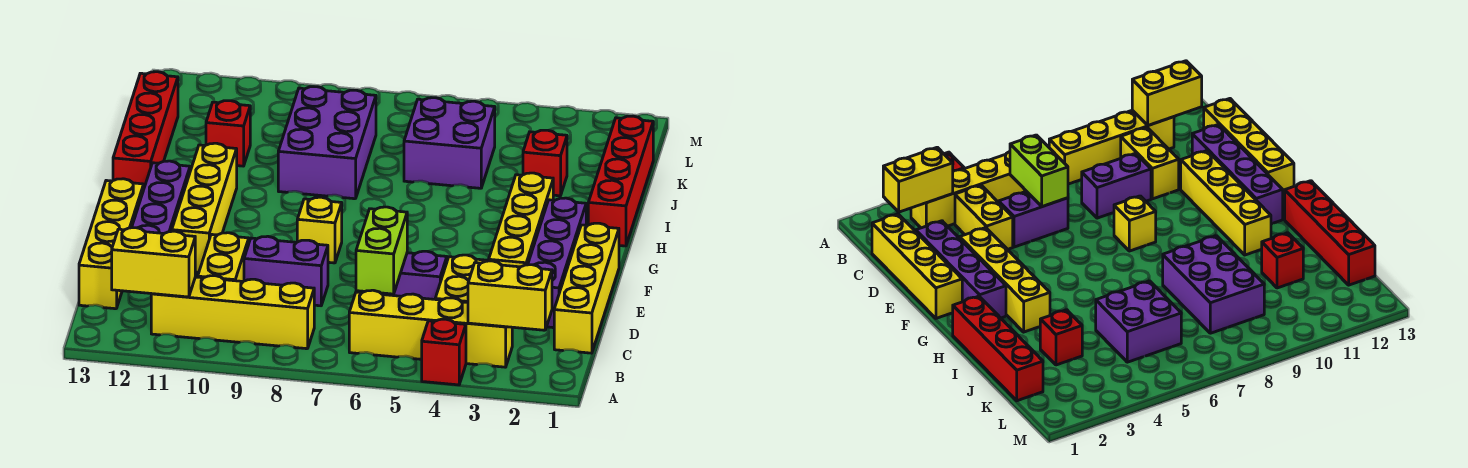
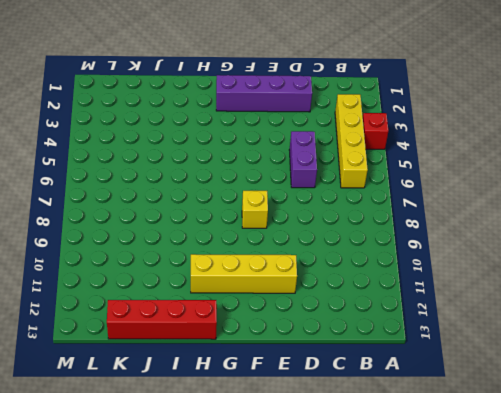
none -> yellow brick B8:B11 level 1
none -> yellow brick C1:F1 level 1
none -> yellow brick C4:D4 level 1

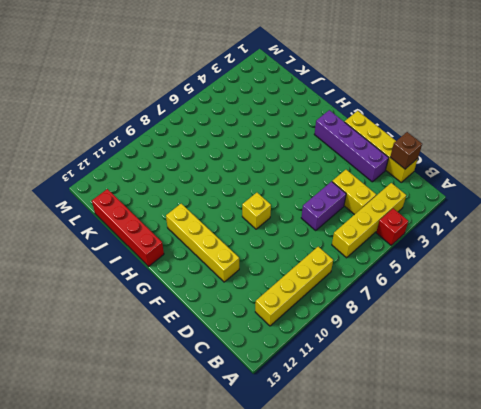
brown brick C1 level 2 -> none
none -> yellow brick C10:D10 level 1
none -> yellow brick C13:F13 level 1
none -> purple brick D8:D9 level 1

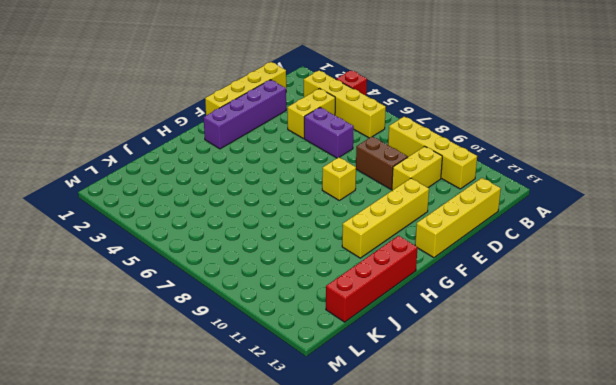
brown brick D8:D9 level 1 -> purple brick D8:D9 level 1
none -> purple brick D12:G12 level 1
none -> yellow brick E3:H3 level 1
none -> red brick H1:K1 level 1

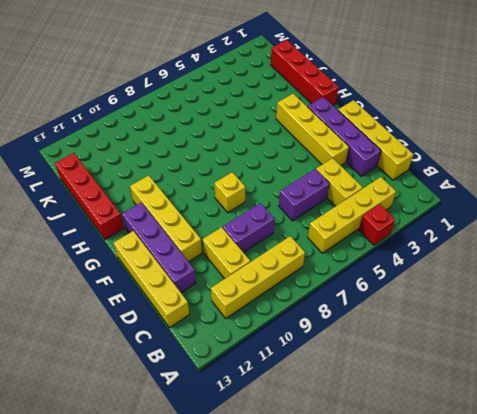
none -> purple brick I8:K9 level 1
none -> red brick J3 level 1
none -> purple brick J5:K6 level 1

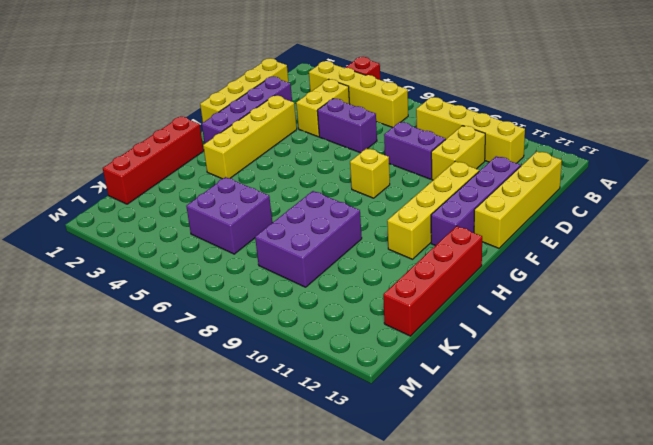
none -> red brick J3 level 1
none -> red brick J11 level 1
none -> yellow brick B2:B3 level 2

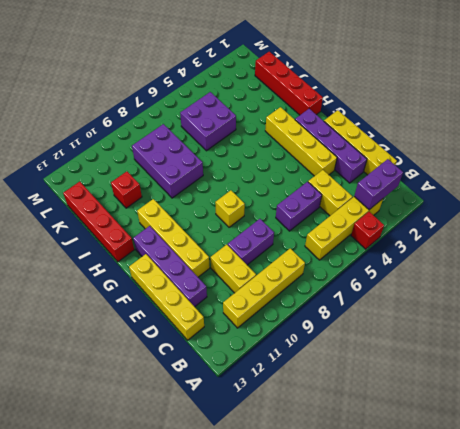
purple brick B2:B3 level 2 -> yellow brick B2:B3 level 2
none -> red brick J3 level 1
none -> yellow brick B11:B12 level 2
none -> lime brick C6:D6 level 2

